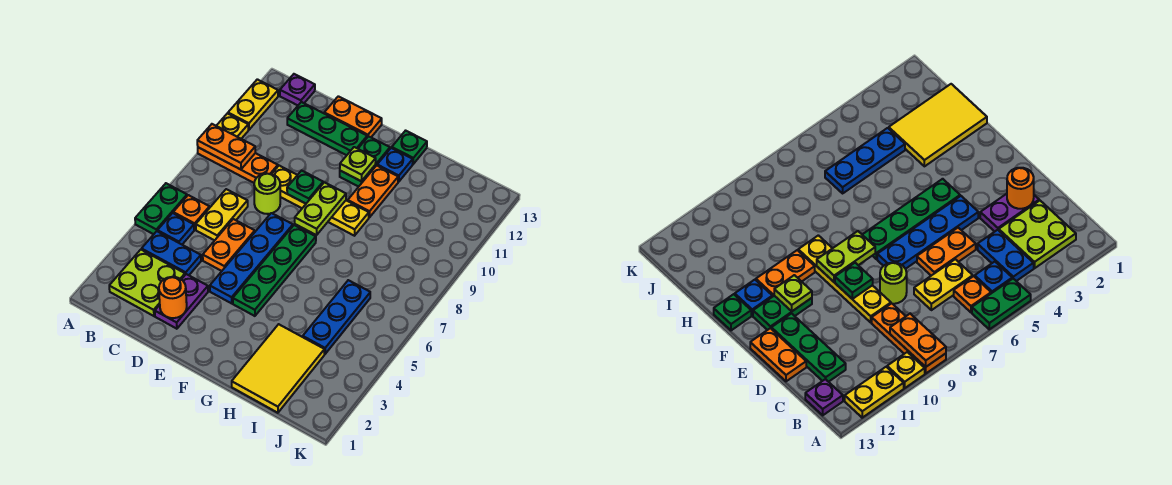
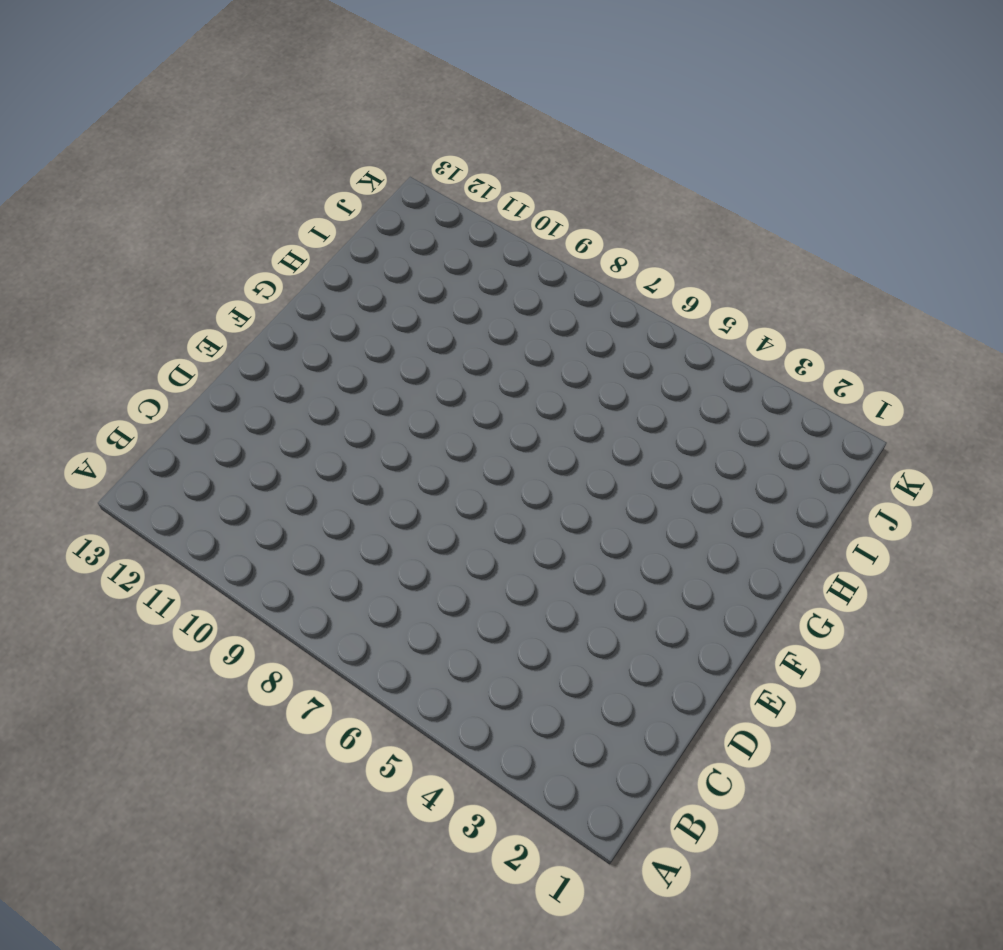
none -> green plate A5:A6 level 1
none -> orange plate A9:C9 level 1
none -> yellow plate A10 level 1

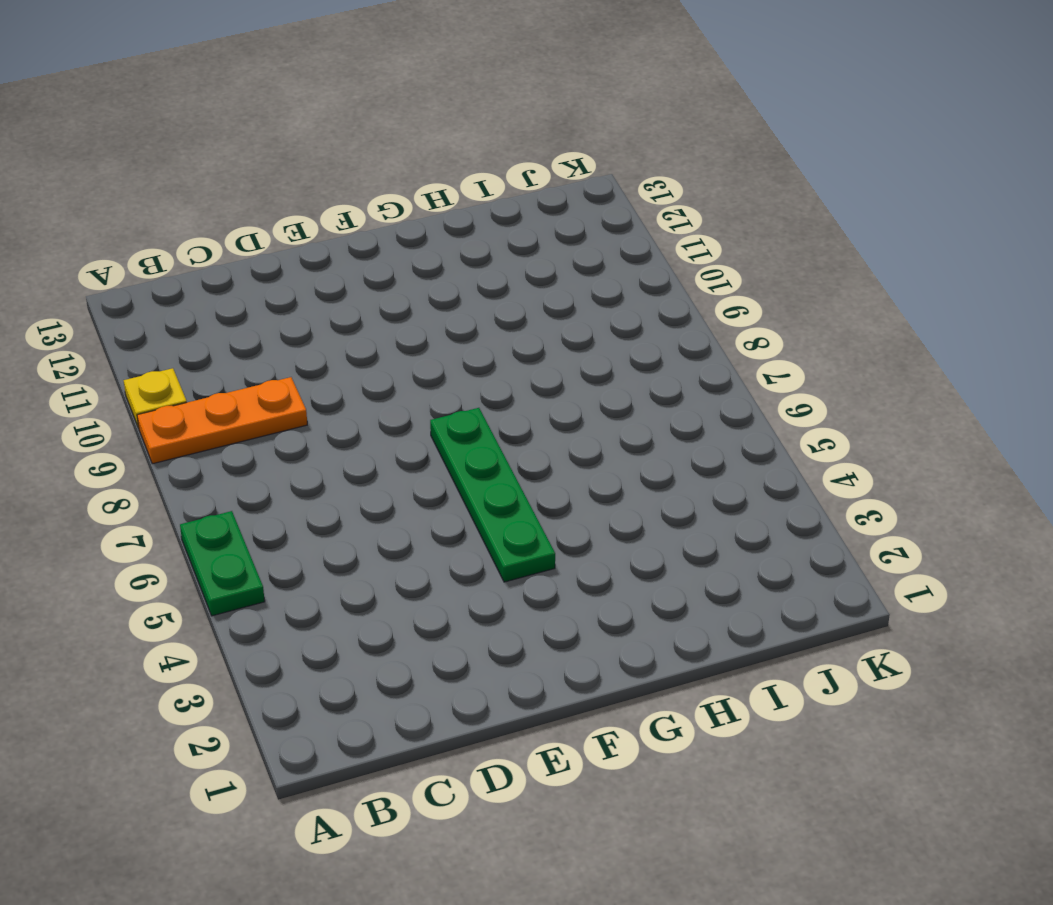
none -> yellow plate A11:A12 level 1
none -> lime plate B2:C3 level 1
none -> blue plate B4:C4 level 1

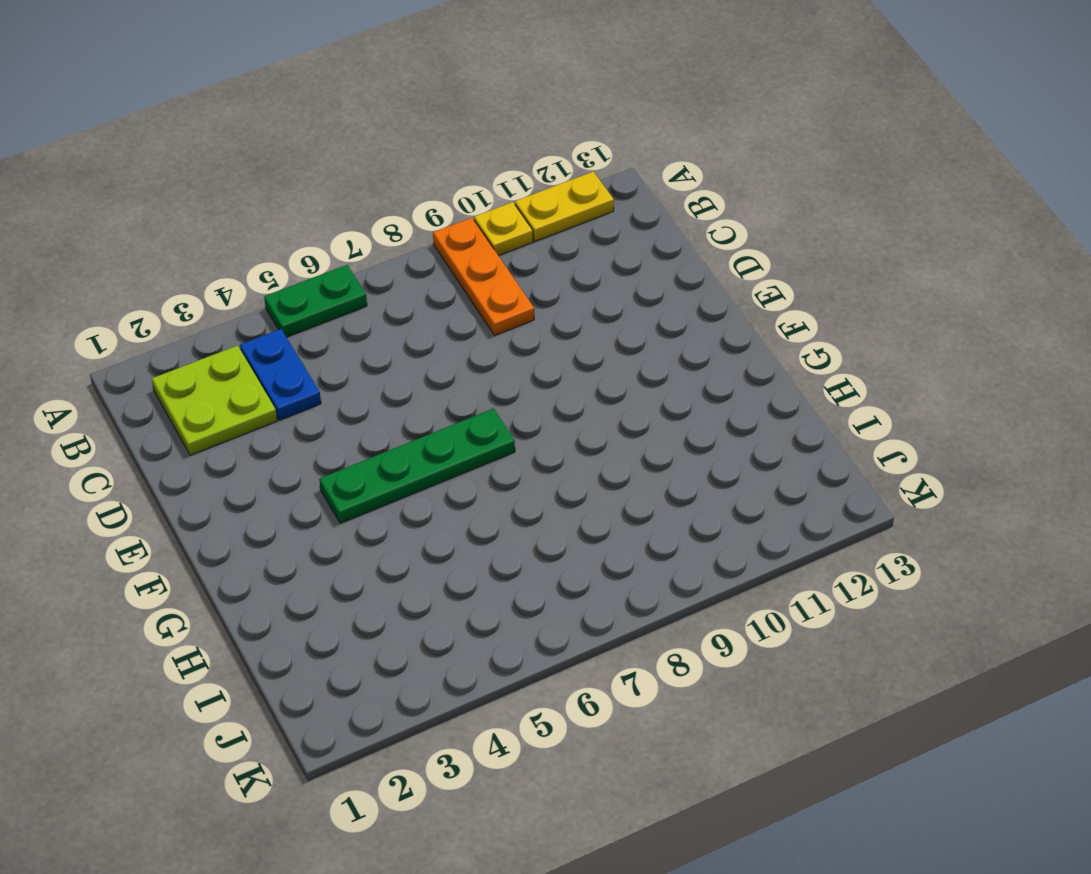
none -> blue plate B5 level 1
none -> orange plate B6 level 1
none -> purple plate B13 level 1

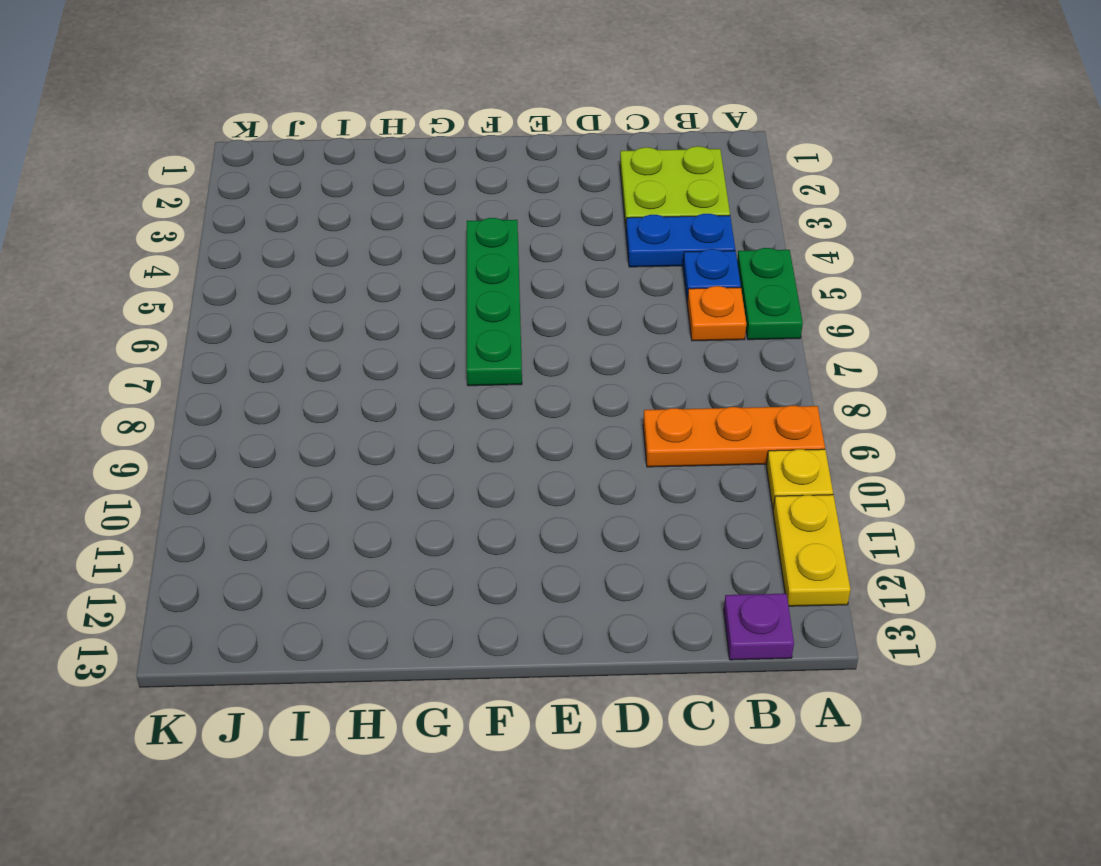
none -> yellow plate C6:C7 level 1
none -> green plate C12:E12 level 1
none -> purple plate D2:D3 level 1

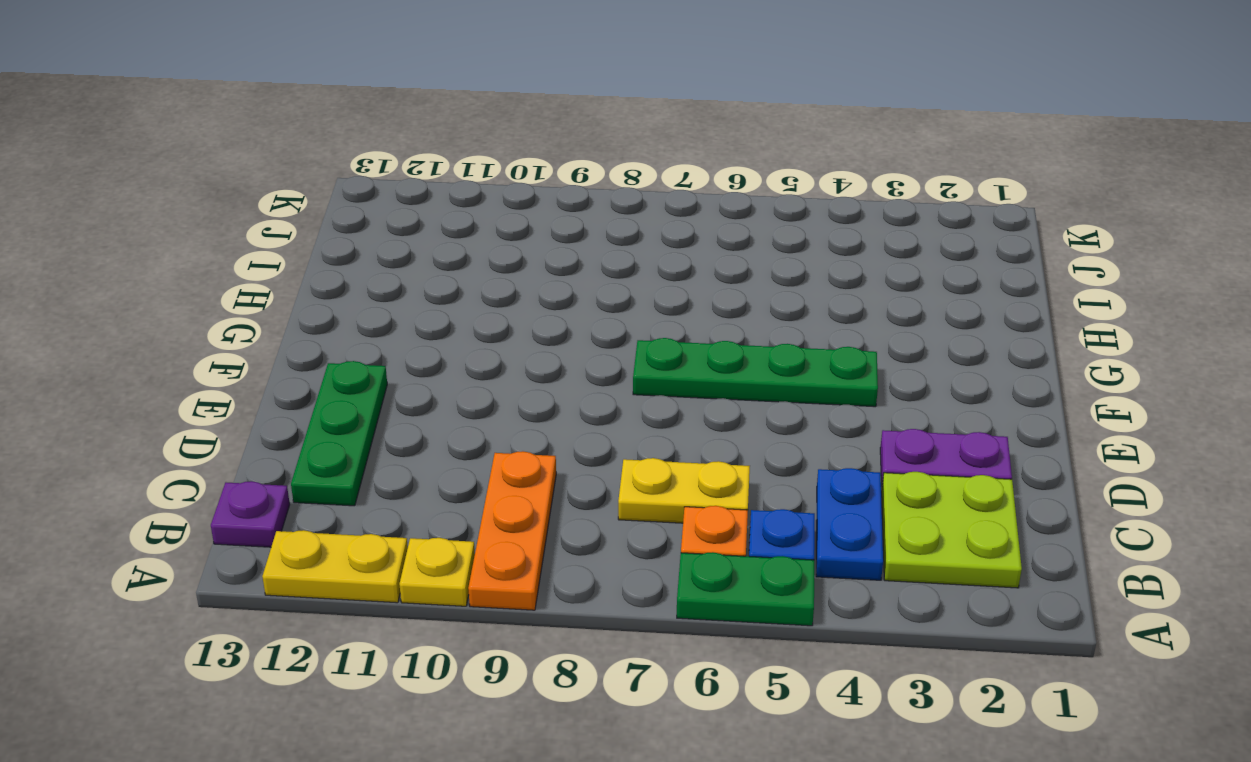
none -> orange plate D5:D6 level 1
none -> lime round brick D8 level 1
none -> yellow plate D9:G9 level 1

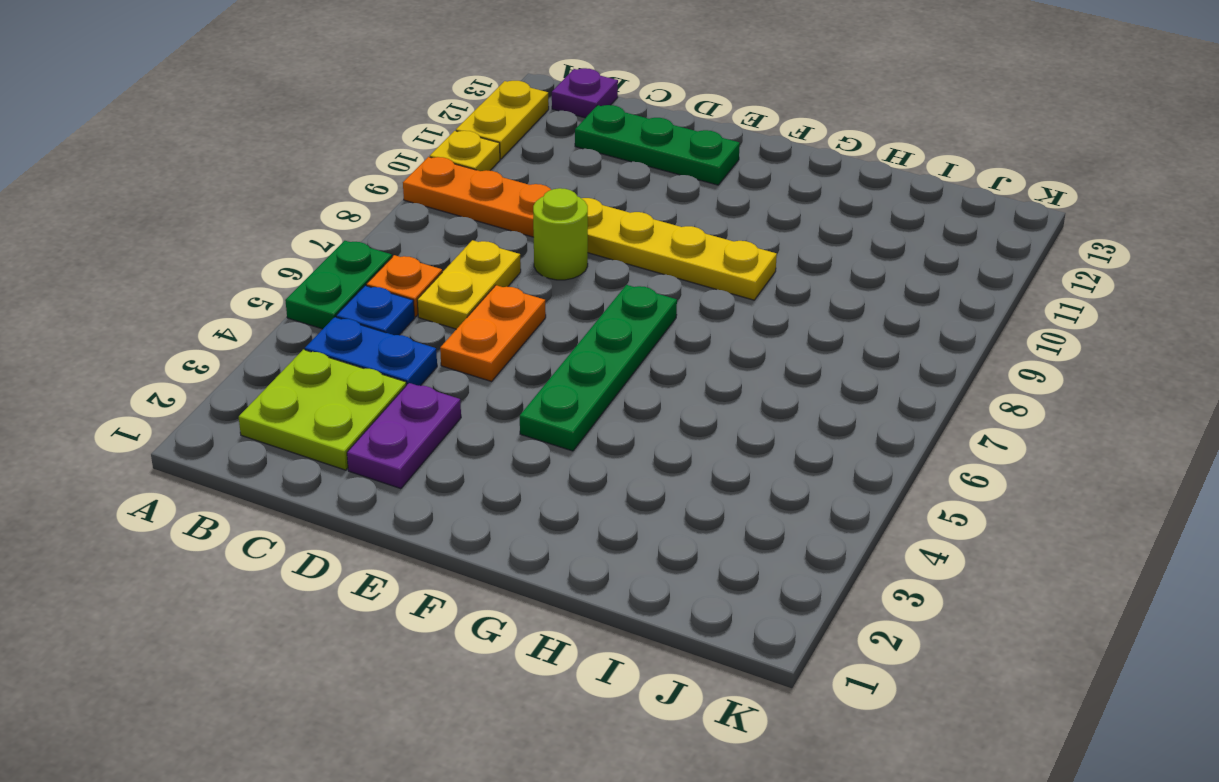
none -> orange plate D13:E13 level 1
none -> blue plate E4:E7 level 1
none -> green plate F11:F12 level 1

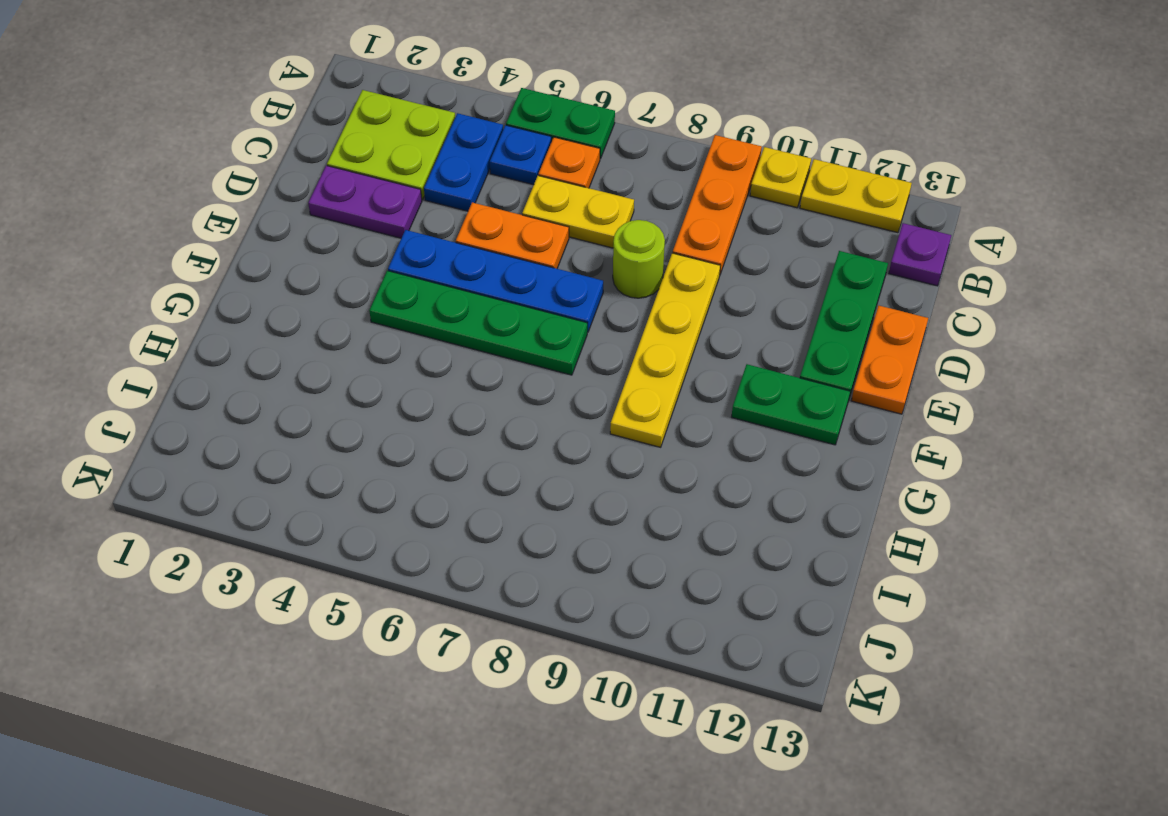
none -> orange plate G10:G11 level 1
none -> blue plate G12 level 1
none -> green plate G13 level 1

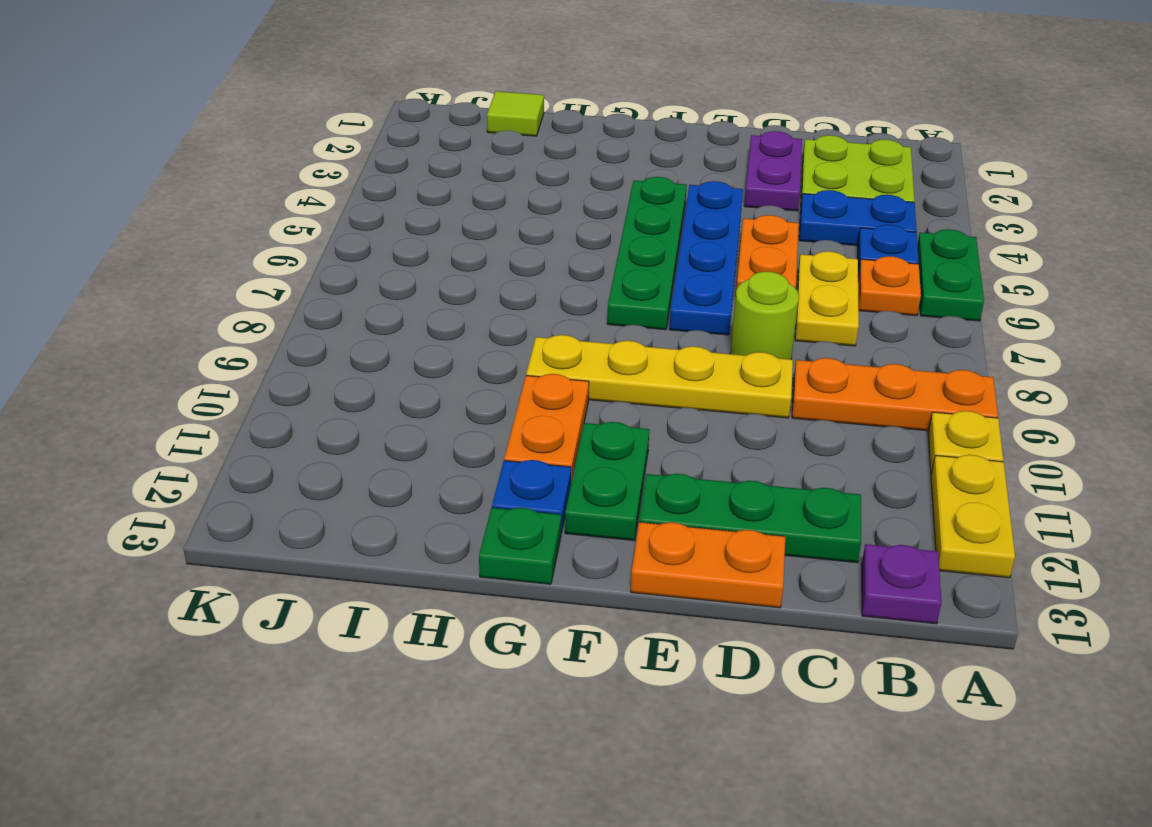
lime tile I1 level 1 -> yellow tile H1:I3 level 1
none -> blue plate I4:I6 level 1
none -> orange plate A9:B9 level 2
none -> orange round brick D2 level 2

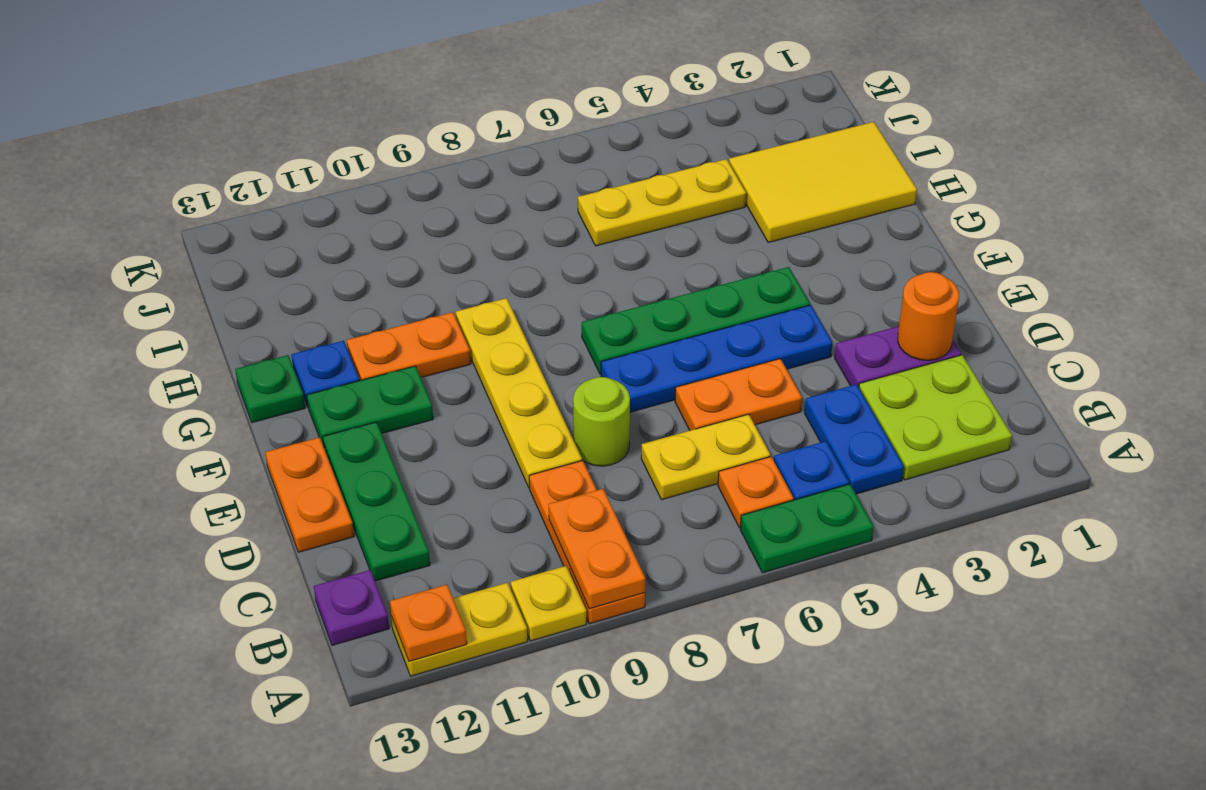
orange plate A12 level 2 -> none
yellow plate I4:I6 level 1 -> blue plate I4:I6 level 1
none -> green plate E9 level 2
none -> lime plate F8:F9 level 2
none -> lime plate F11 level 2

